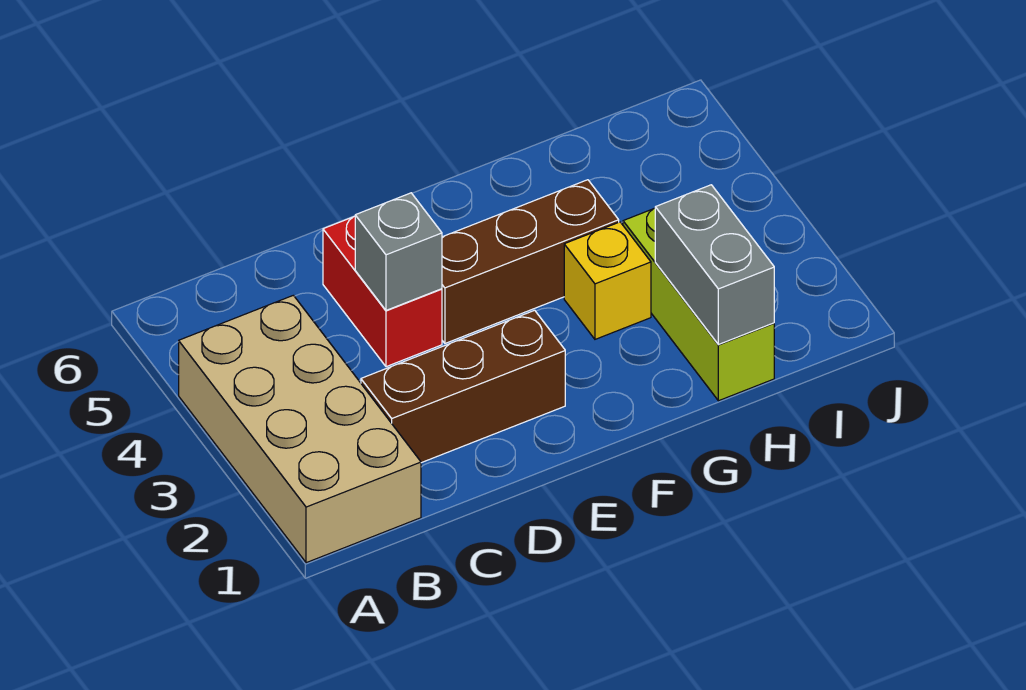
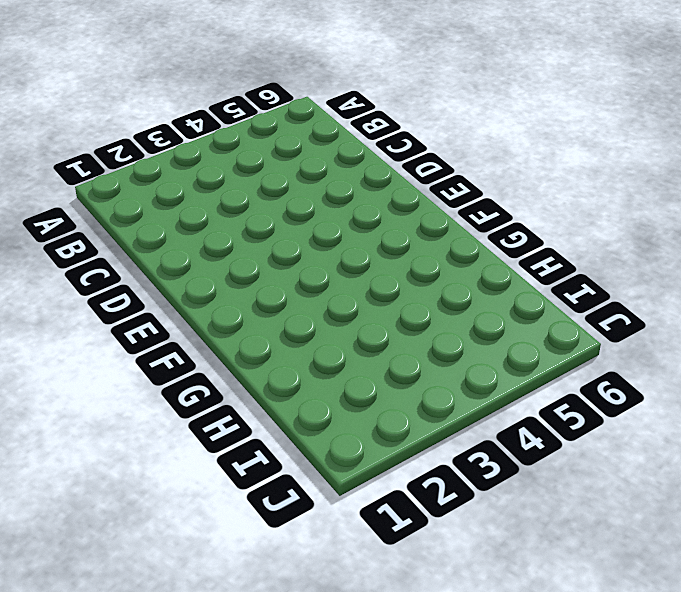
none -> tan brick A1:B4 level 1
none -> brown brick C2:E2 level 1

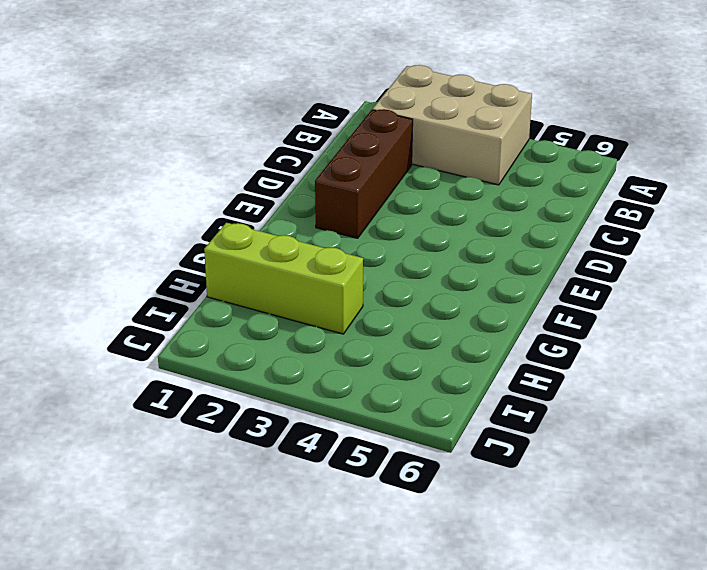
tan brick A2:B4 level 1 -> tan brick A1:B4 level 1
none -> red brick D4:D5 level 1
none -> brown brick E4:G4 level 1

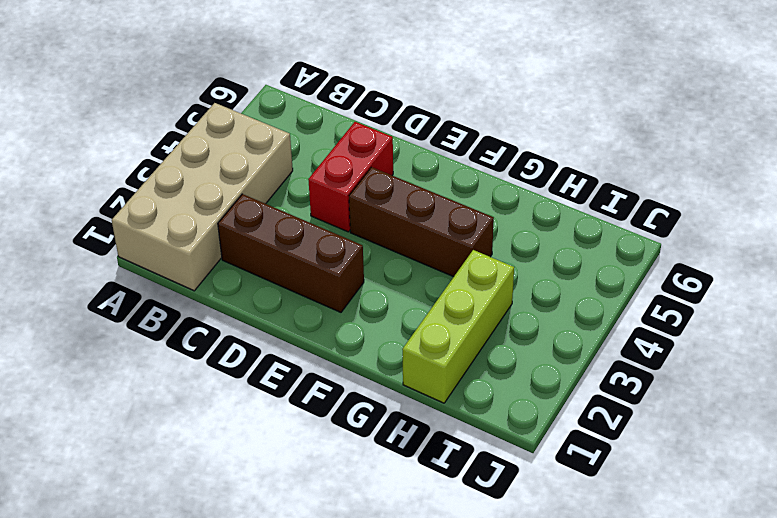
none -> yellow brick G3 level 1
none -> grey brick D4 level 2

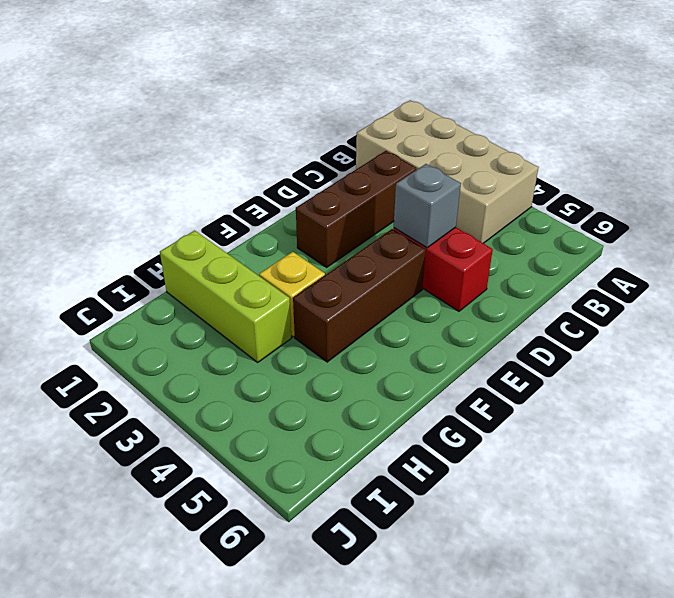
none -> grey brick H1:H2 level 2

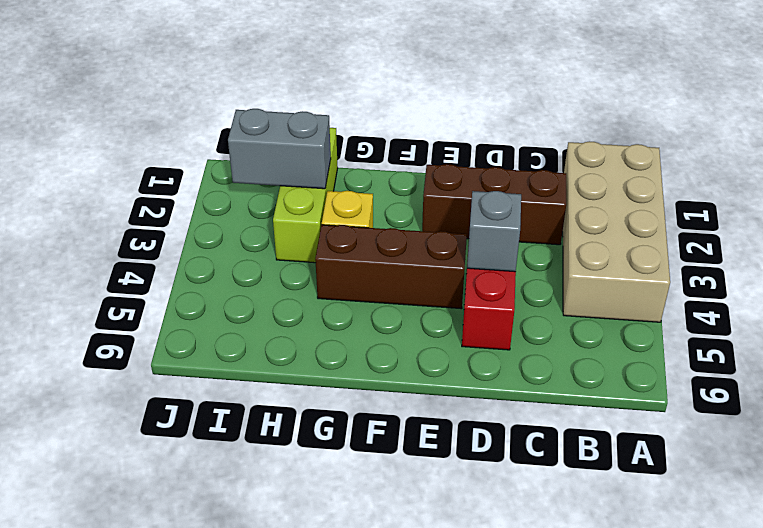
grey brick H2:I2 level 2 -> grey brick H1:H2 level 2

